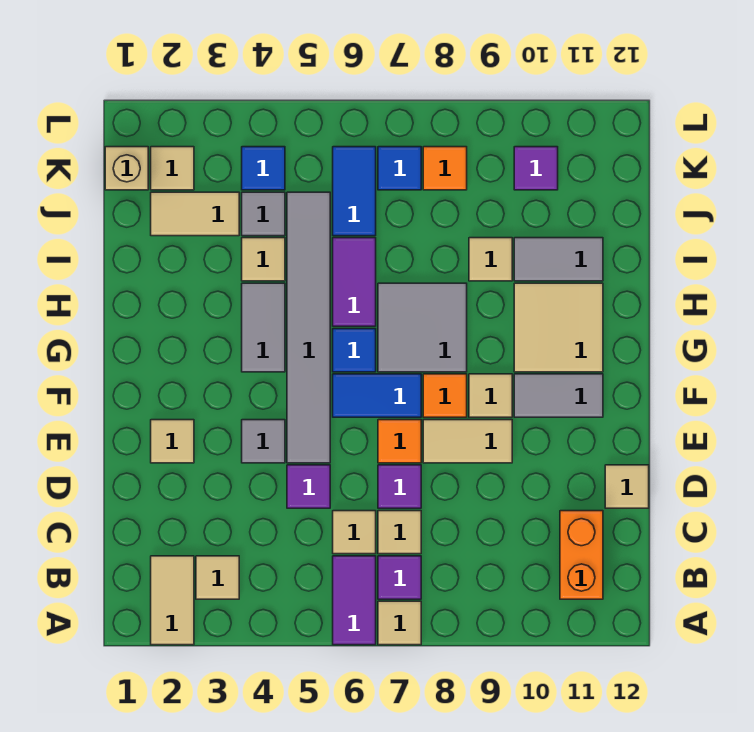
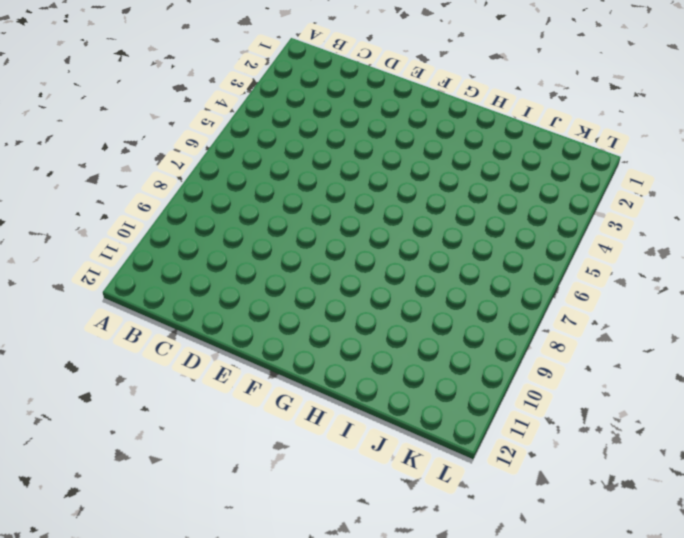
none -> tan tile A2:B2 level 1
none -> purple tile A6:B6 level 1
none -> tan tile A7 level 1
none -> tan tile B3 level 1

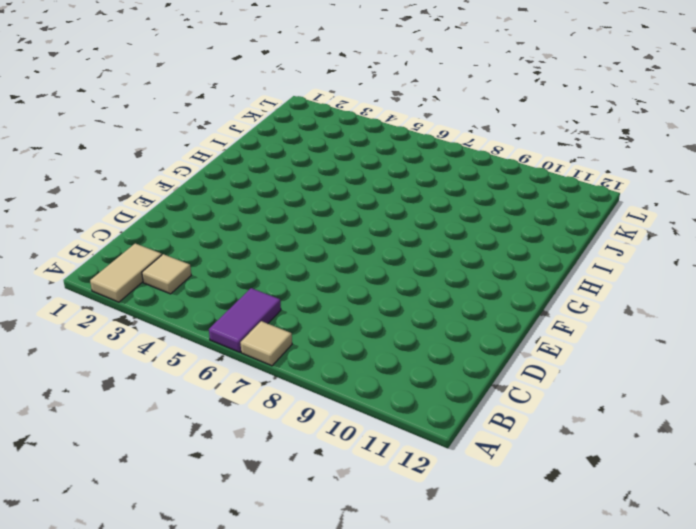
none -> purple tile B7 level 1
none -> orange brick B11:C11 level 1
none -> tan tile C6 level 1
none -> tan tile C7 level 1

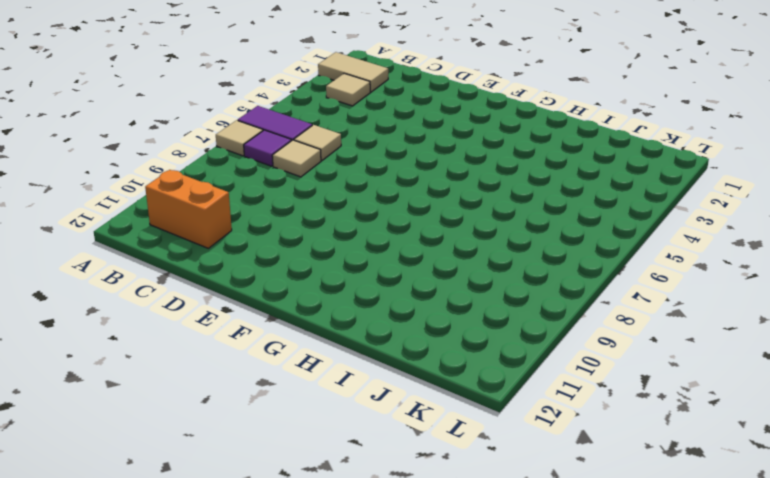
none -> purple tile D5 level 1
none -> purple tile D7 level 1
none -> tan tile D12 level 1
none -> tan tile E2 level 1

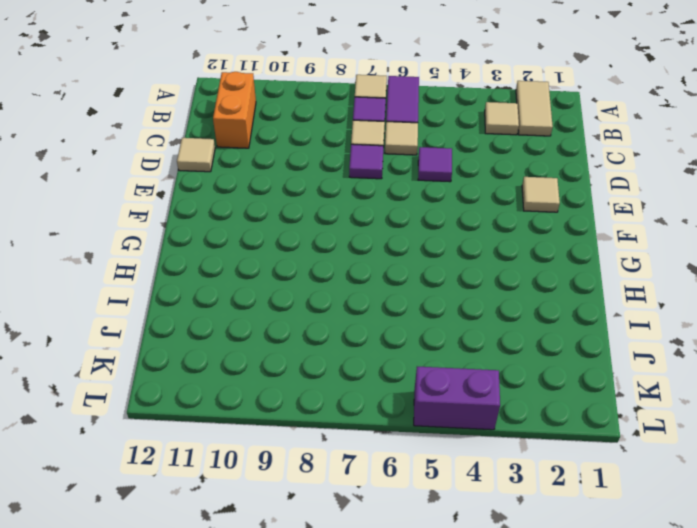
purple brick L4:L5 level 1 -> none
none -> grey tile E4 level 1
none -> grey tile E5:J5 level 1
none -> orange tile E7 level 1
none -> tan tile E8:E9 level 1

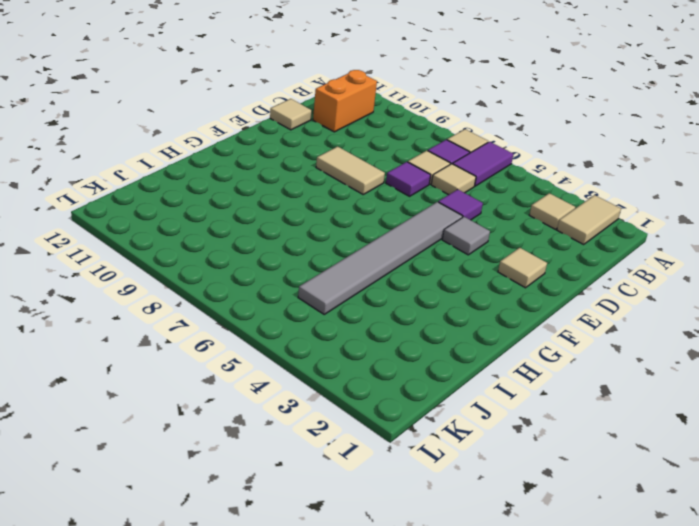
none -> orange tile E7 level 1
none -> blue tile F6:F7 level 1
none -> orange tile F8 level 1
none -> tan tile F9 level 1

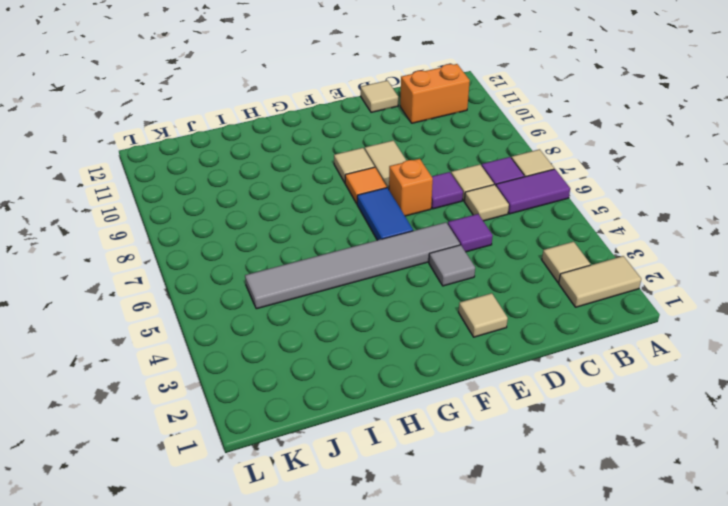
orange brick E7 level 1 -> orange tile E7 level 1
none -> grey tile F10:F11 level 1
none -> grey tile G4:H4 level 1
none -> blue tile G6 level 1
none -> grey tile G7:H8 level 1

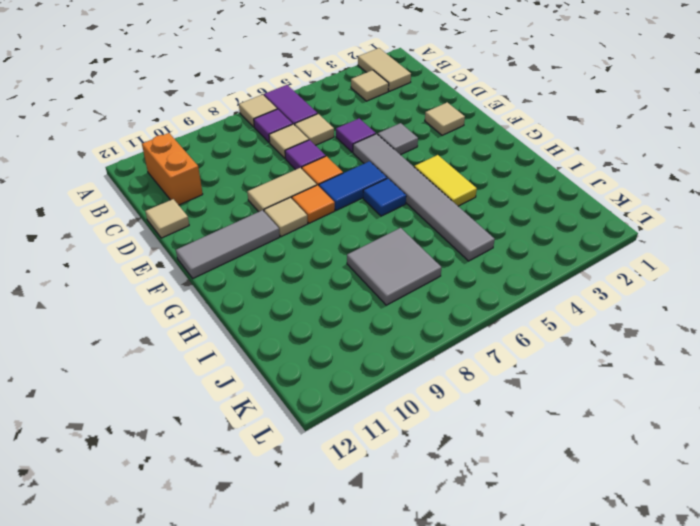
grey tile F10:F12 level 1 -> grey tile F10:F11 level 1
yellow tile G4:H4 level 1 -> grey tile G4:H4 level 1
grey tile I7:J8 level 1 -> grey tile G7:H8 level 1
none -> tan tile G10:H11 level 1
none -> purple tile H6:I6 level 1
none -> tan tile I4 level 1
none -> tan tile I9 level 1

